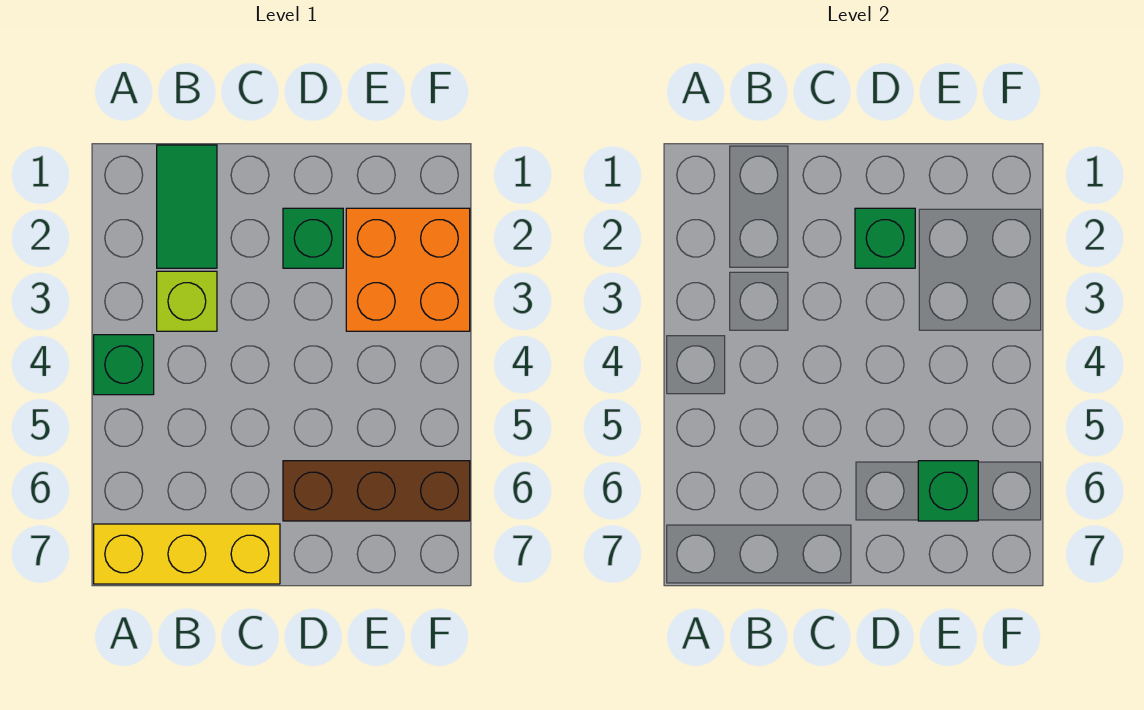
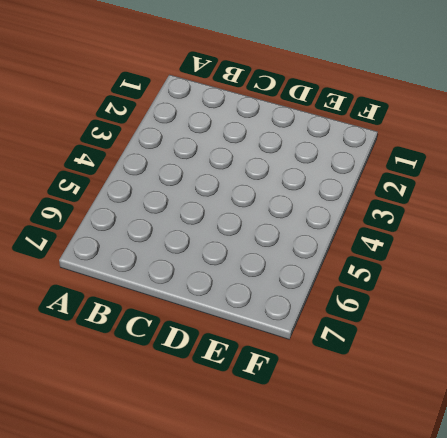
none -> green brick A4 level 1
none -> yellow brick A7:C7 level 1

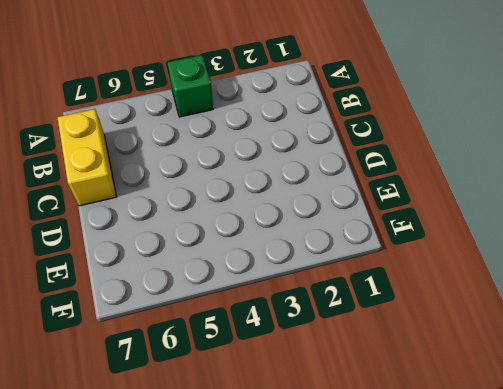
yellow brick B7:C7 level 1 -> yellow brick A7:C7 level 1
none -> green tile B1:B2 level 1
none -> lime brick B3 level 1

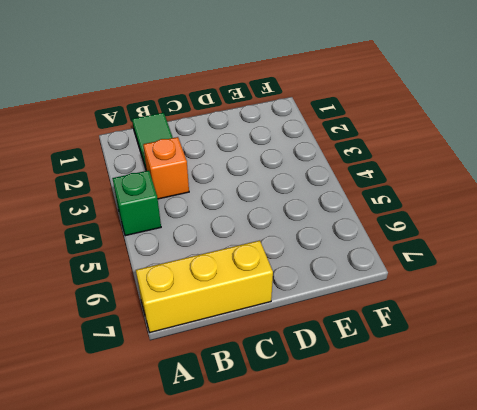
orange brick B3 level 1 -> lime brick B3 level 1
none -> green brick D2 level 1
none -> brown brick D6:F6 level 1

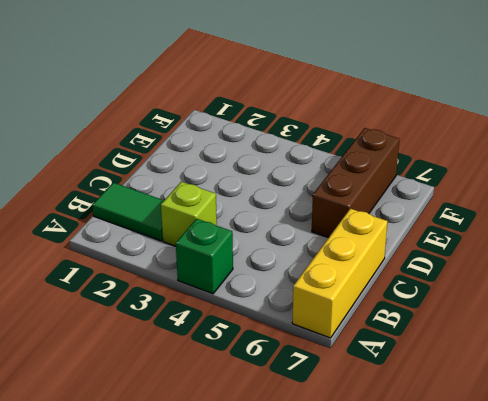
none -> green brick D2 level 1
none -> orange brick E2:F3 level 1

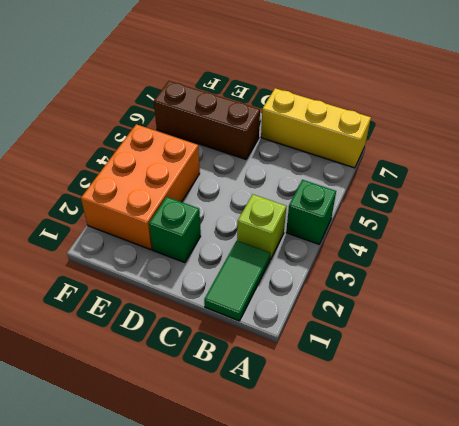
orange brick E2:F4 level 1 -> orange brick E2:F3 level 1
none -> green brick D2 level 2
none -> green brick E6 level 2

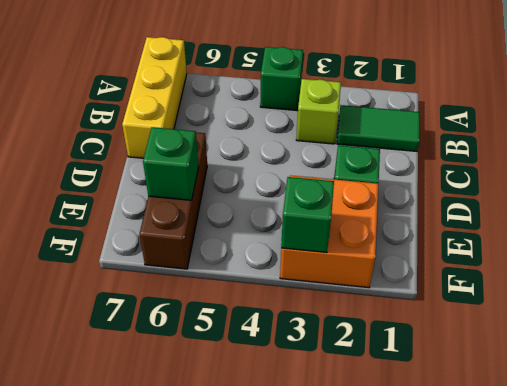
green brick F3 level 2 -> green brick D2 level 2

